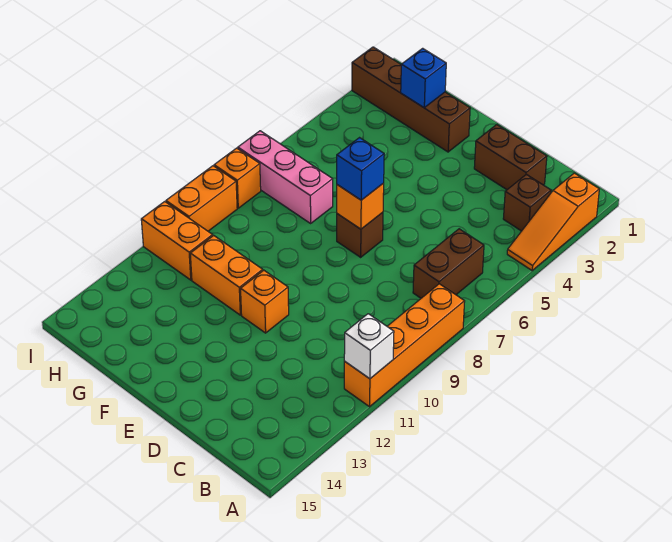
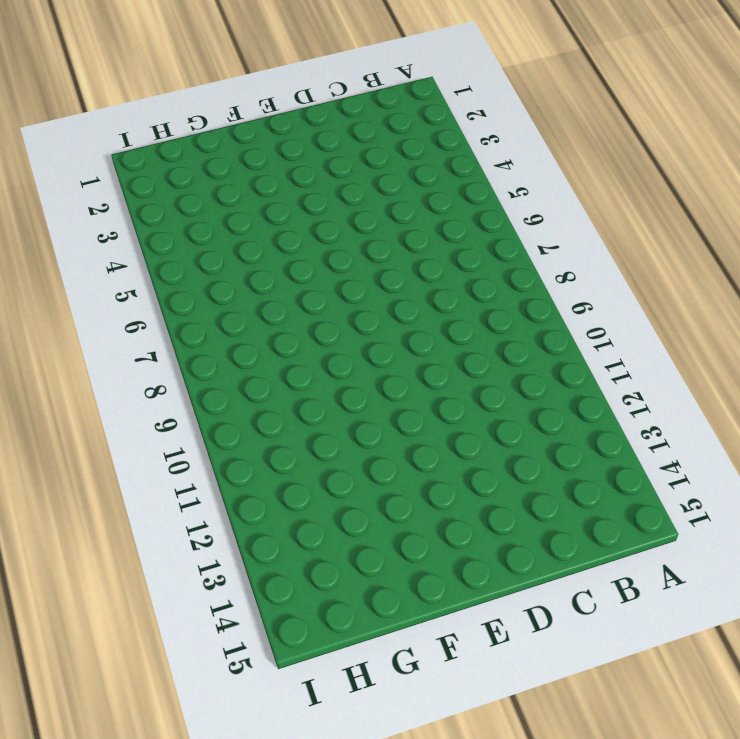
none -> orange slope A2:A4 level 1 top 2
none -> orange brick A8:A11 level 1
none -> brown brick B3 level 1

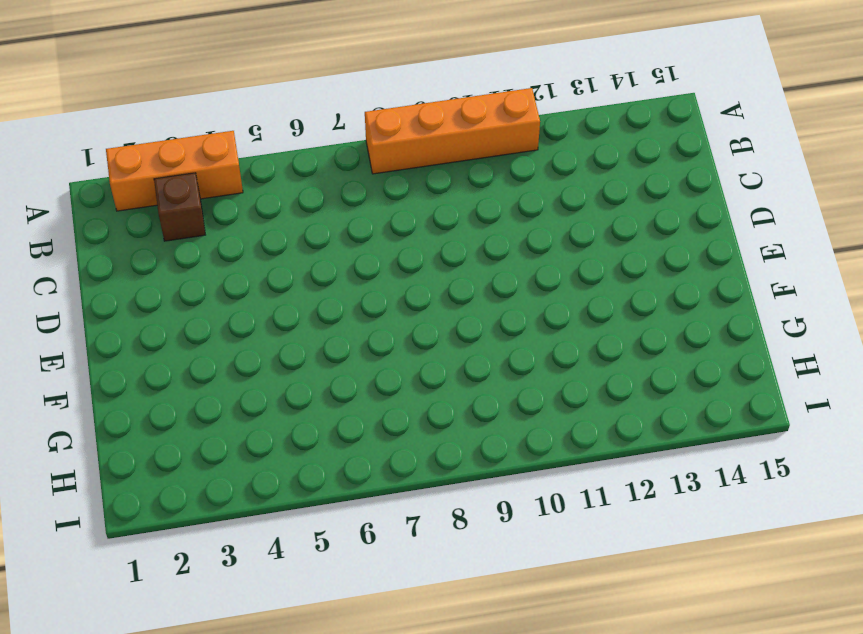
orange brick A2:A4 level 1 -> orange slope A2:A4 level 1 top 2
none -> brown brick B6:B7 level 1
none -> brown brick C2:D2 level 1
none -> brown brick E7 level 1

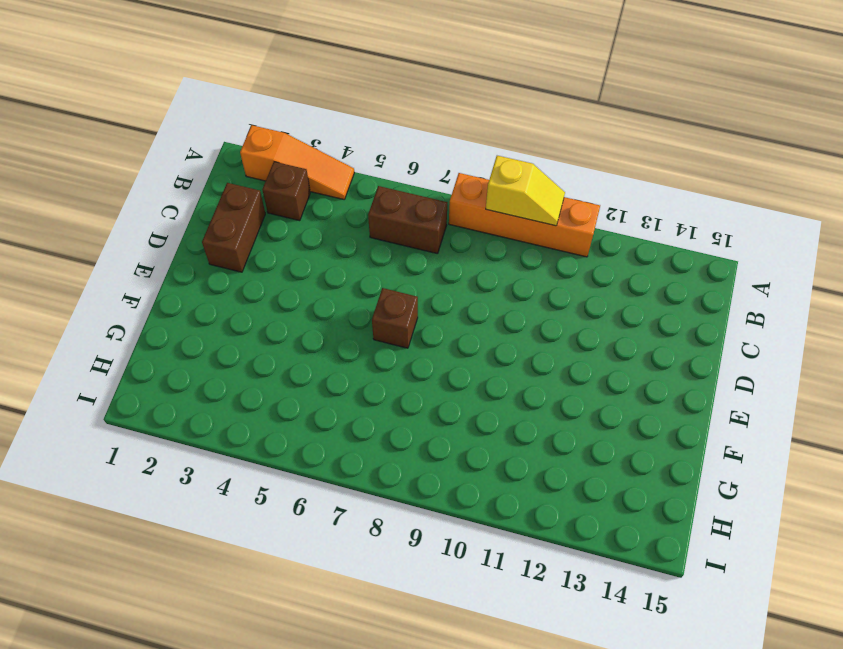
yellow slope A9:A10 level 2 top 9 -> none
none -> orange brick E11 level 1
none -> brown brick F2:I2 level 1
none -> orange brick F11:G11 level 1

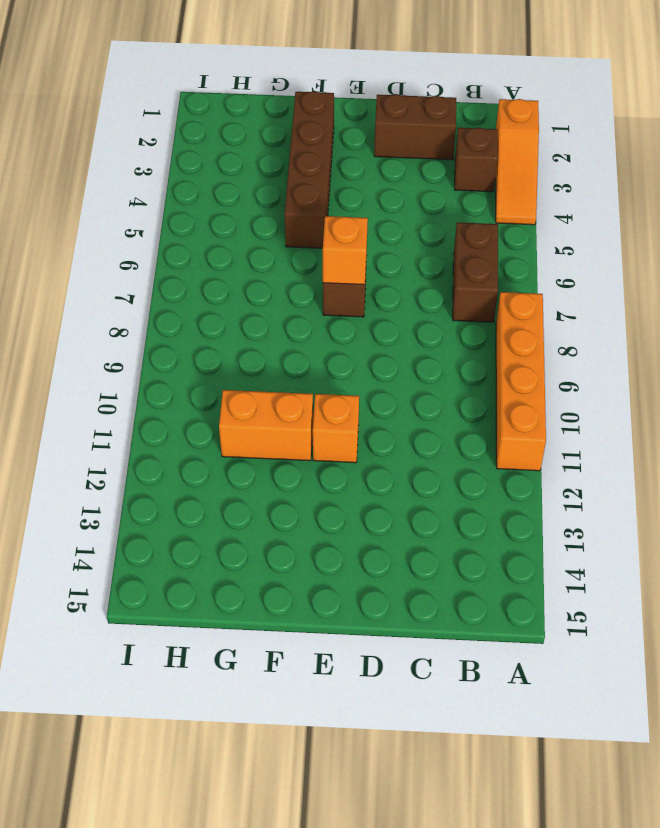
brown brick F2:F5 level 1 -> brown brick F2:I2 level 1
none -> pink brick G7:I7 level 1
none -> orange brick H11:I11 level 1
none -> orange brick I8 level 1

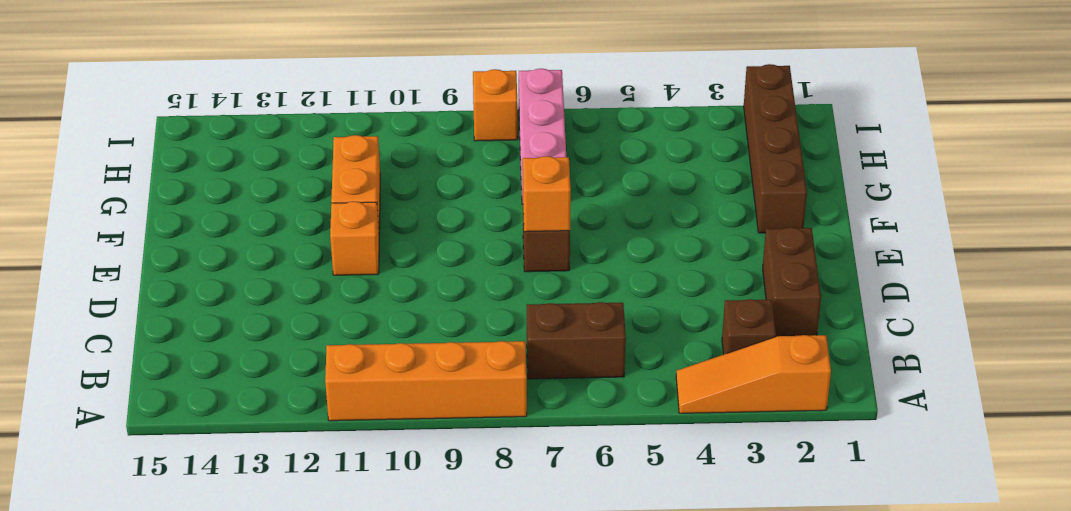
none -> orange brick H11:I11 level 1
none -> orange brick I9:I10 level 1
none -> white brick A11 level 2

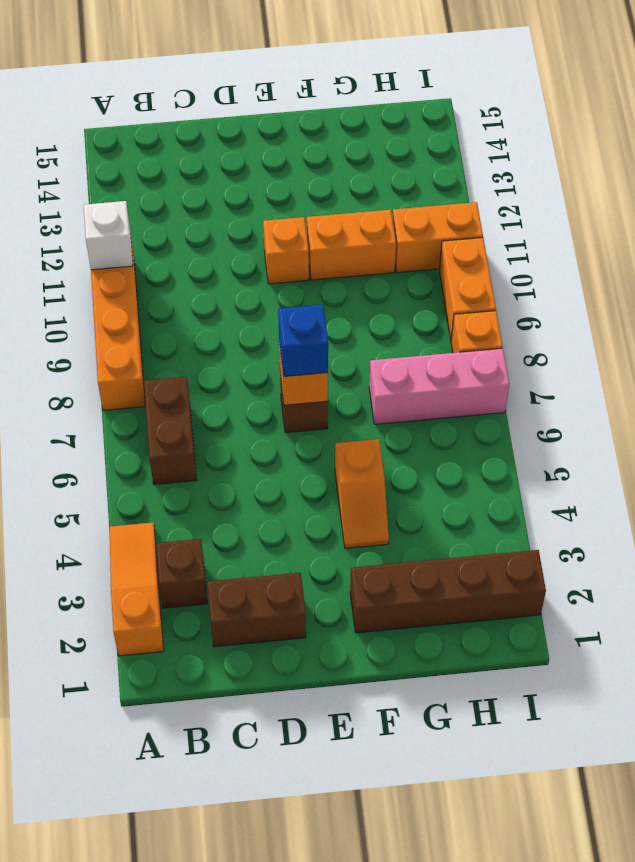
orange slope F4:F5 level 1 top 5 -> none
none -> blue brick G2 level 2

